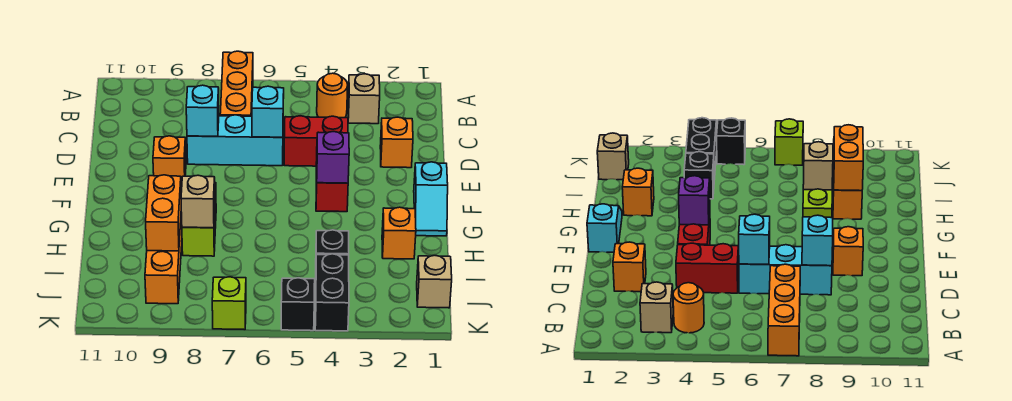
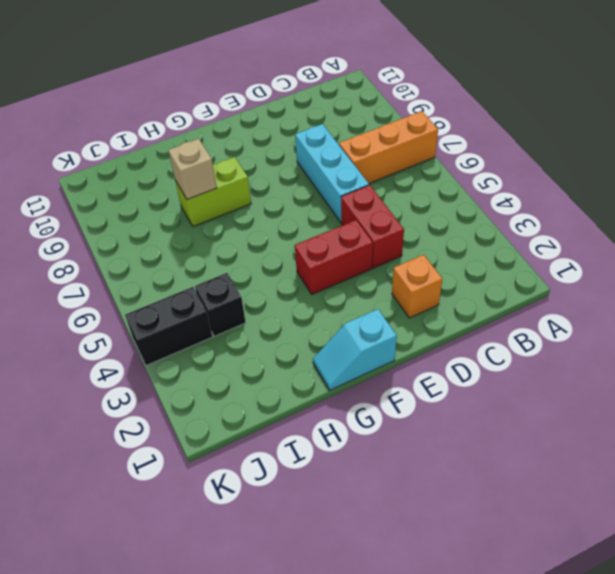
none -> tan brick B3 level 1
none -> orange round brick B4 level 1
none -> orange brick E9 level 1

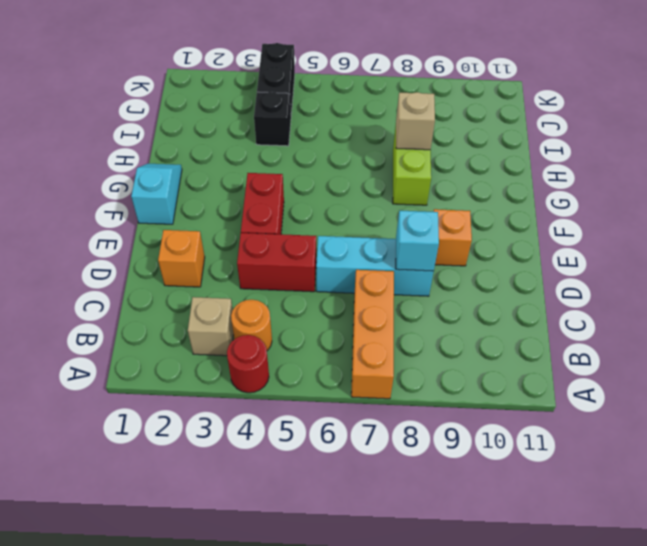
red round brick A4 level 1 -> none
none -> orange brick H2 level 1
none -> orange brick H9:J9 level 1
none -> tan brick J1 level 1

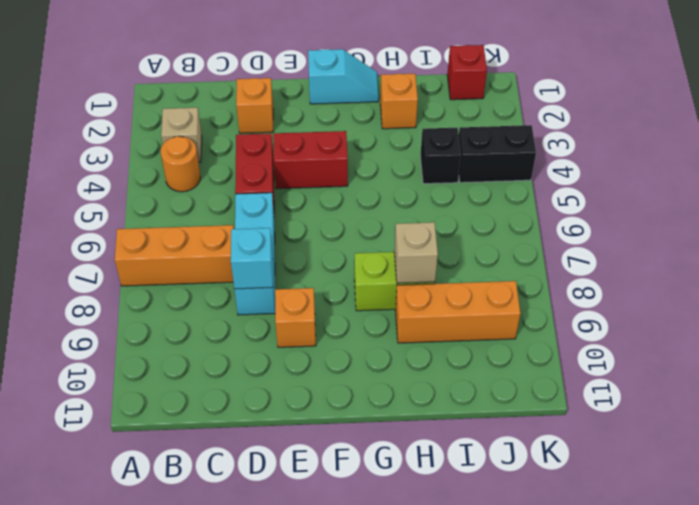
red brick J1 level 1 -> tan brick J1 level 1
none -> black brick K5 level 1
none -> lime brick K7 level 1
none -> cyan brick D6 level 2

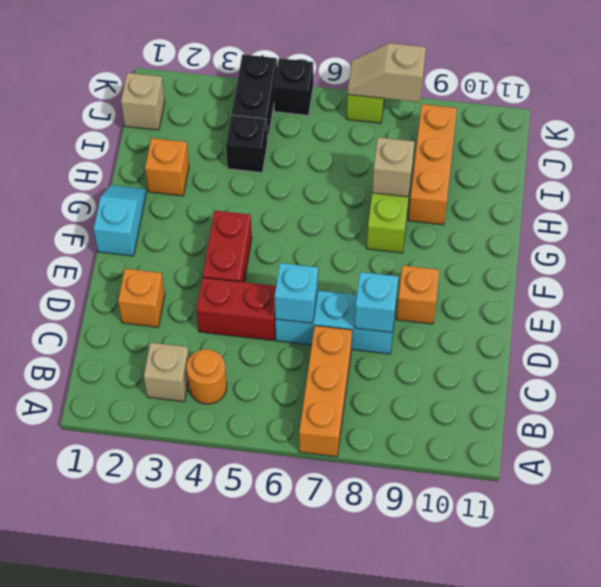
tan slope K7:K8 level 2 top 8 -> none
none -> purple brick F4 level 2
none -> orange brick H9:I9 level 2

